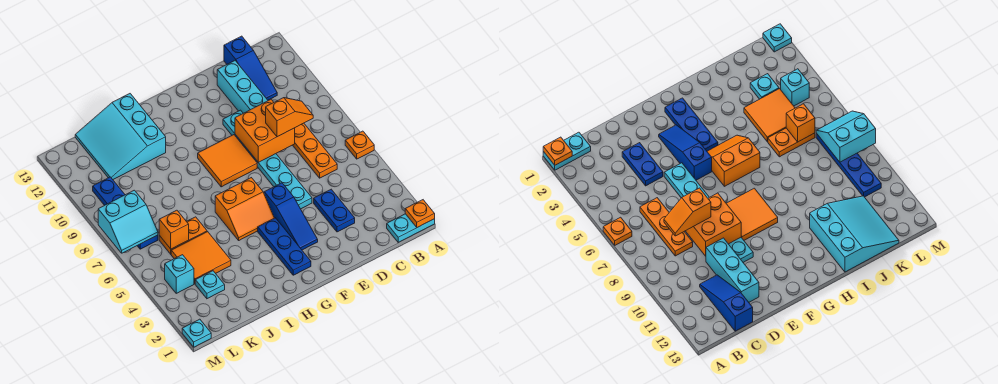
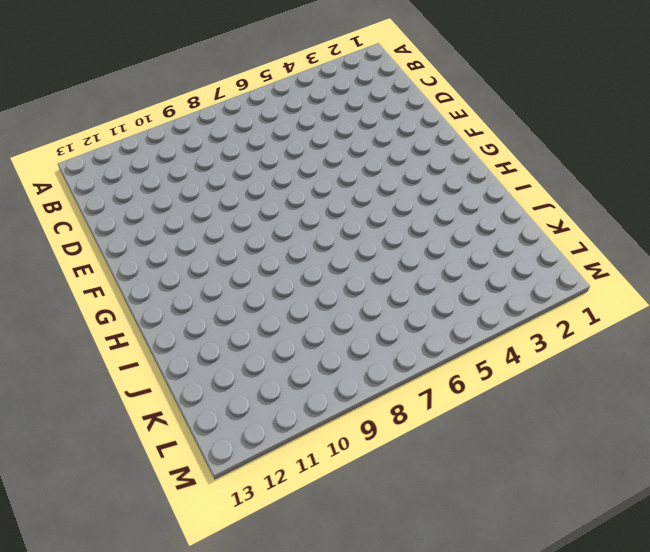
none -> cyan plate A1:B1 level 1
none -> orange plate A6 level 1
none -> orange plate C6:C8 level 1

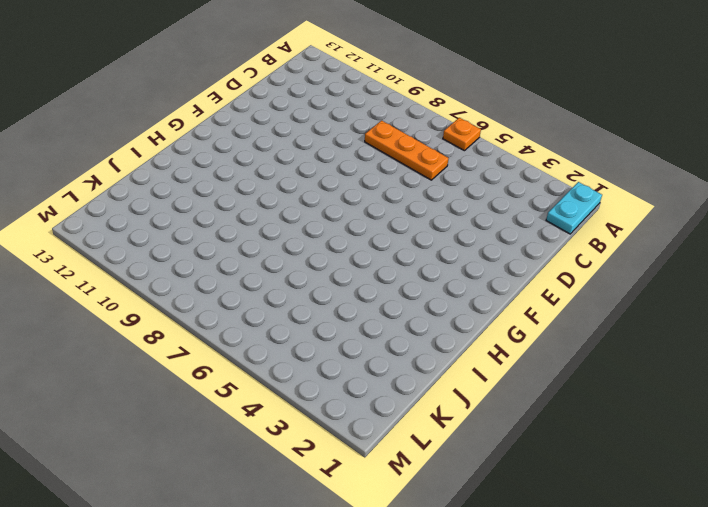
none -> blue slope C11:C13 level 1 top 13
none -> blue plate D3:D4 level 1
none -> cyan brick D10:D12 level 1

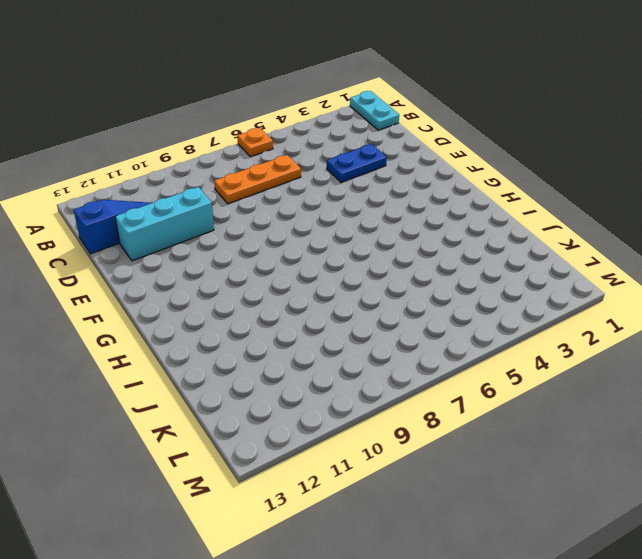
none -> cyan plate E5:E10 level 1
none -> blue slope F3:F5 level 1 top 5
none -> orange tile F8:G9 level 1

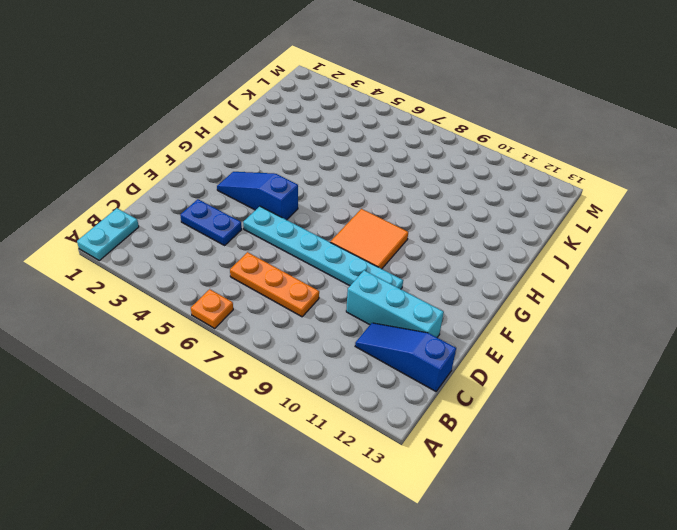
none -> blue plate G2:G4 level 1
none -> orange slope G5:H6 level 1 top 6
none -> cyan slope I11:K13 level 1 top I

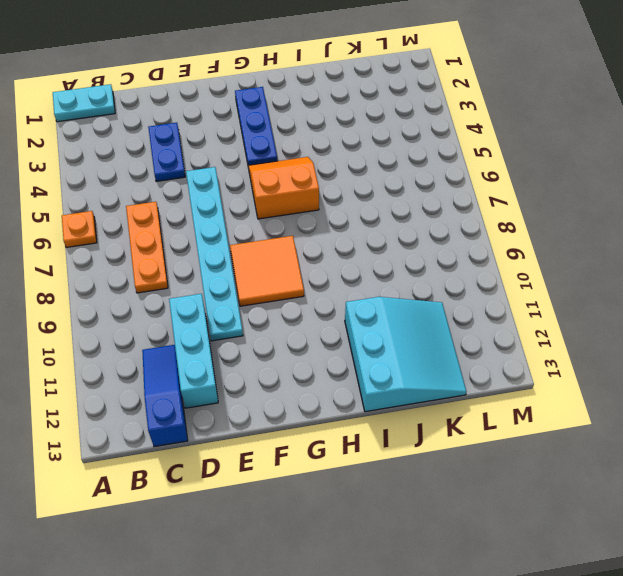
none -> blue slope F3:F5 level 1 top 5
none -> orange tile J4:K5 level 1
none -> orange plate J6:K6 level 1

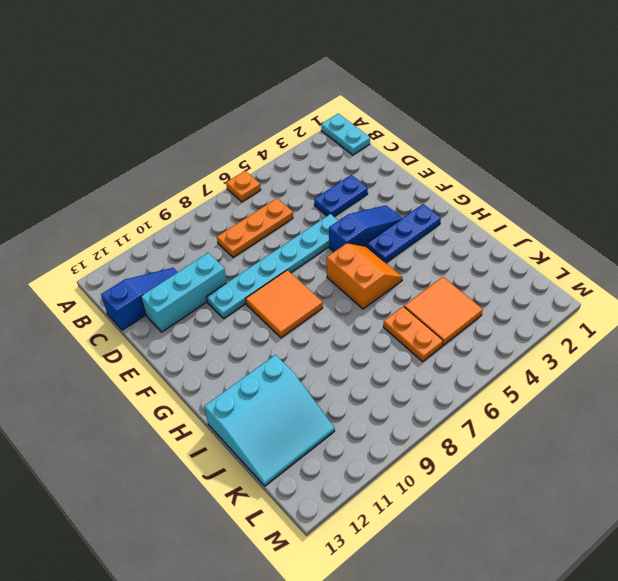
none -> cyan plate K3 level 1
none -> cyan brick L4 level 1
none -> blue plate L7:L10 level 1

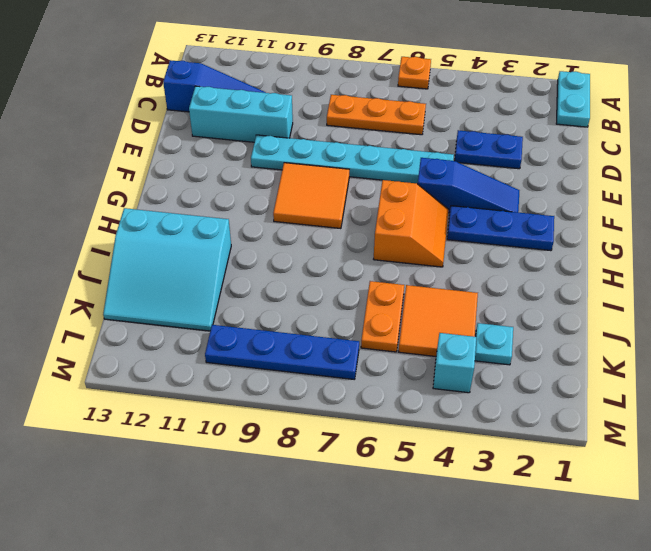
none -> cyan plate M1 level 1
none -> orange plate A1 level 2
none -> orange brick D8:E9 level 2

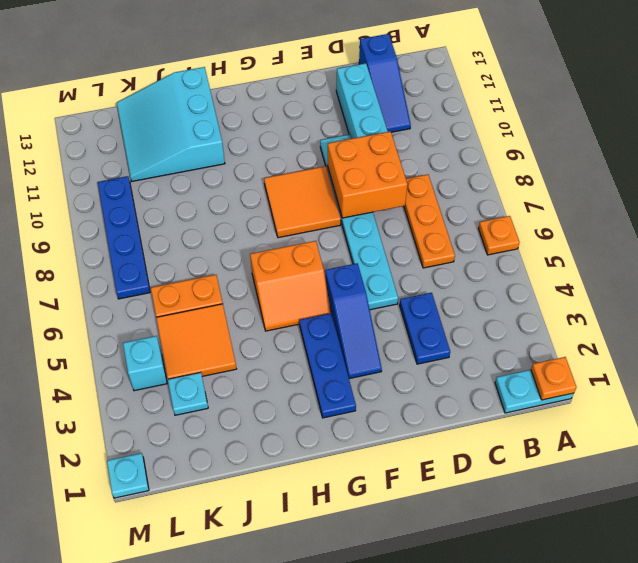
none -> orange brick K6 level 2
none -> cyan slope L7:M8 level 2 top 8
none -> orange slope C8:D8 level 3 top D

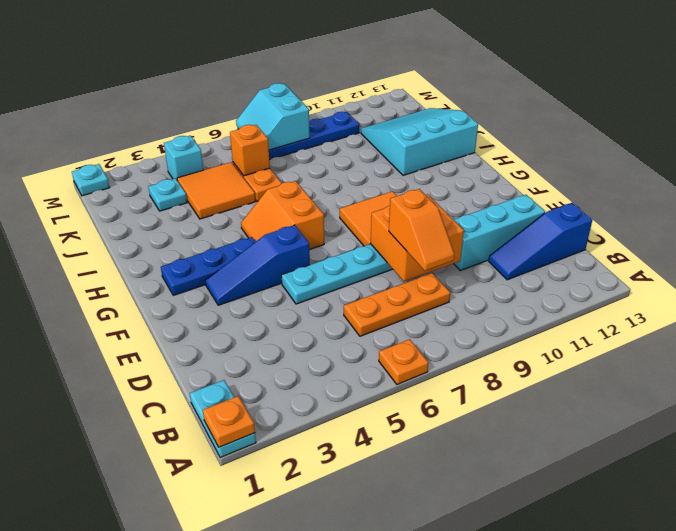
none -> blue plate D3:D4 level 1

